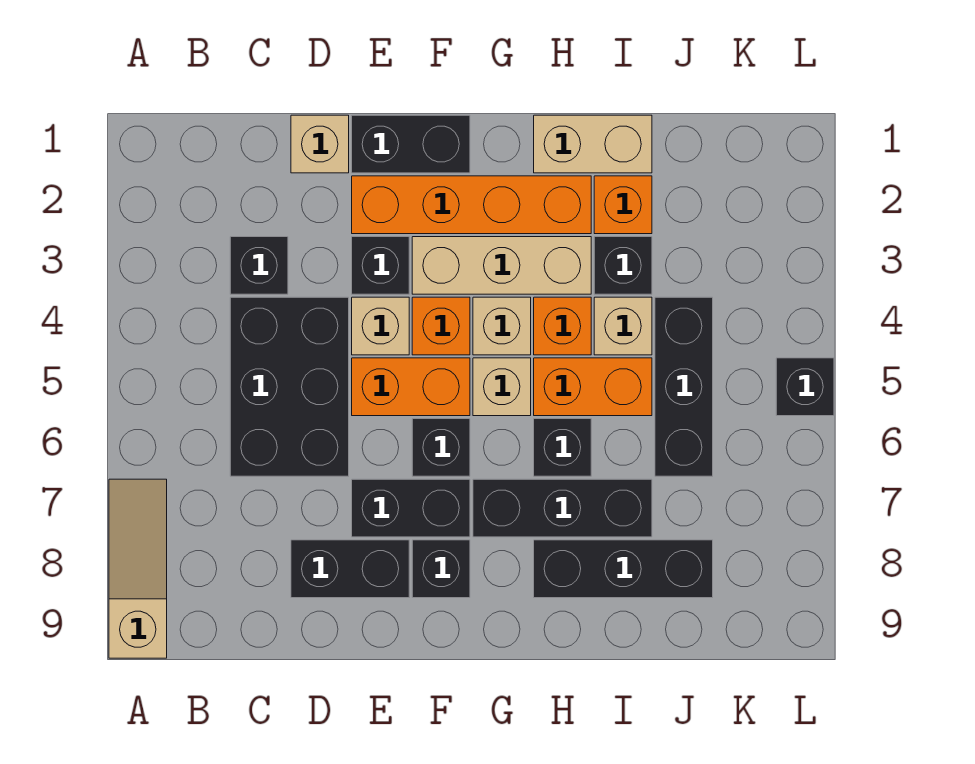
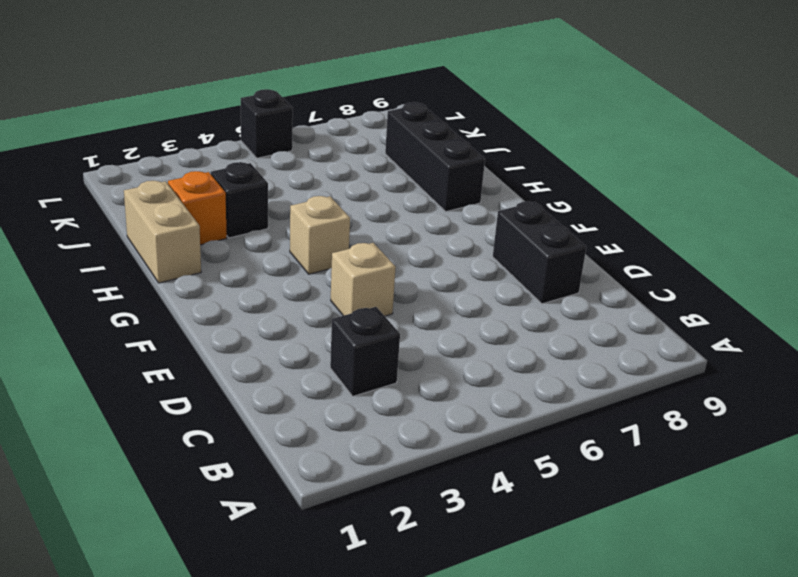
none -> tan slope A7:A9 level 1 top 9
none -> black brick C4:D6 level 1
none -> tan brick D1 level 1

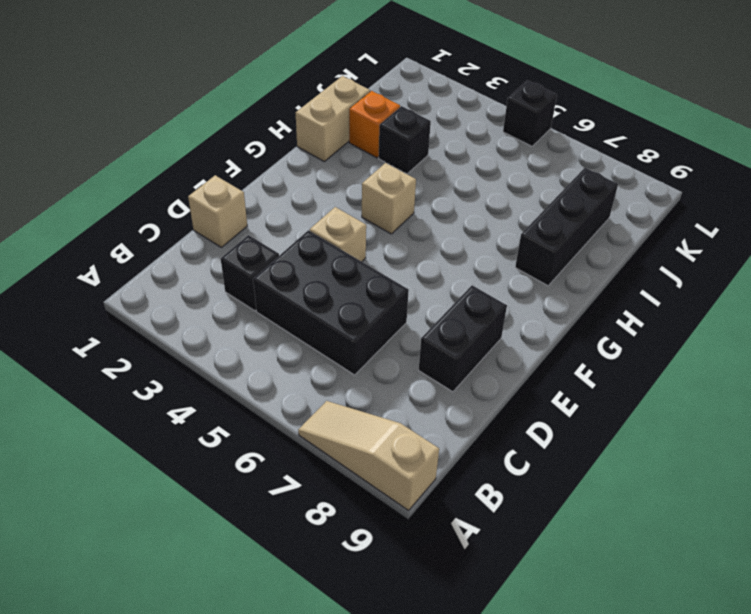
none -> black brick E1:F1 level 1
none -> orange brick E2:H2 level 1
none -> black brick E3 level 1

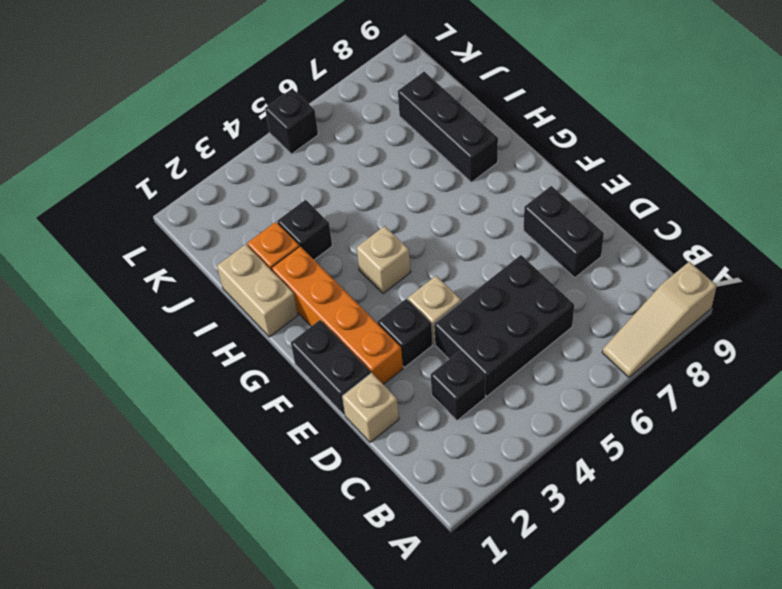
none -> orange brick E5:F5 level 1
none -> black brick E7:F7 level 1
none -> tan brick F3:H3 level 1

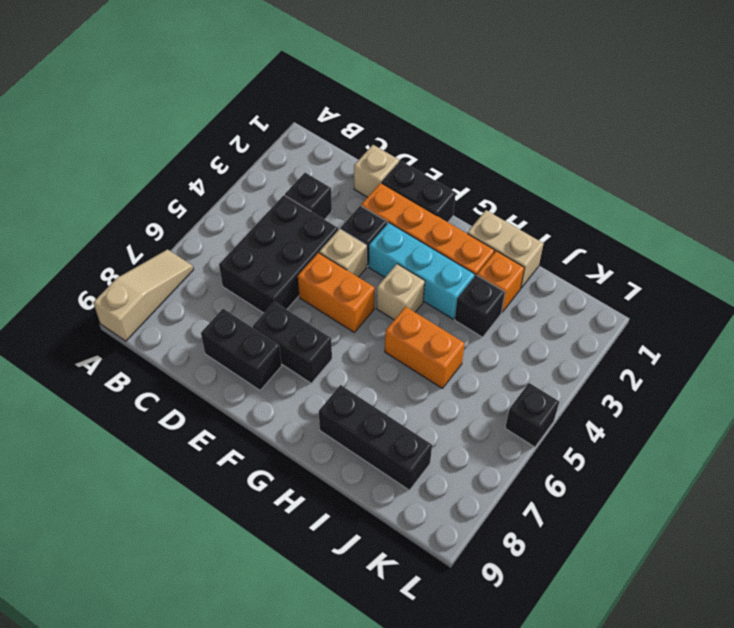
cyan brick F3:H3 level 1 -> tan brick F3:H3 level 1
none -> orange brick F4 level 1
none -> black brick F6 level 1
none -> black brick F8 level 1

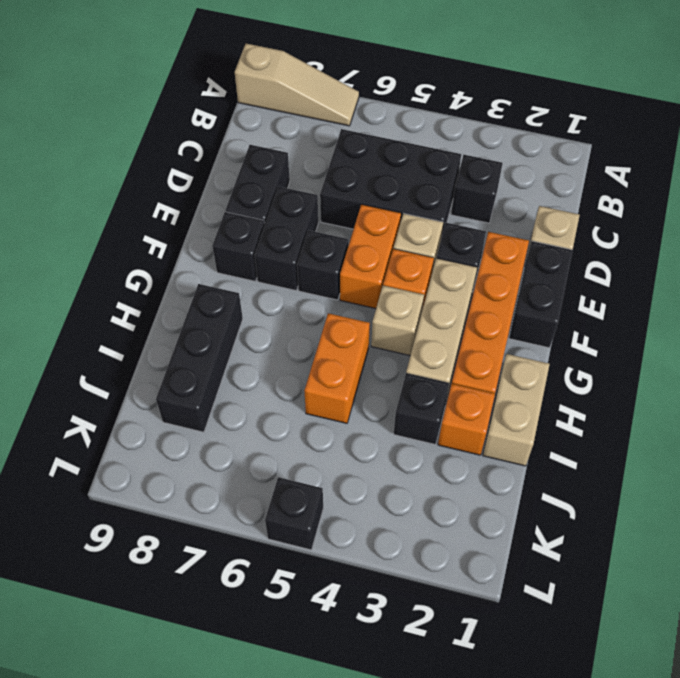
none -> tan brick G5 level 1
none -> black brick G7:I7 level 1
none -> orange brick H4 level 1

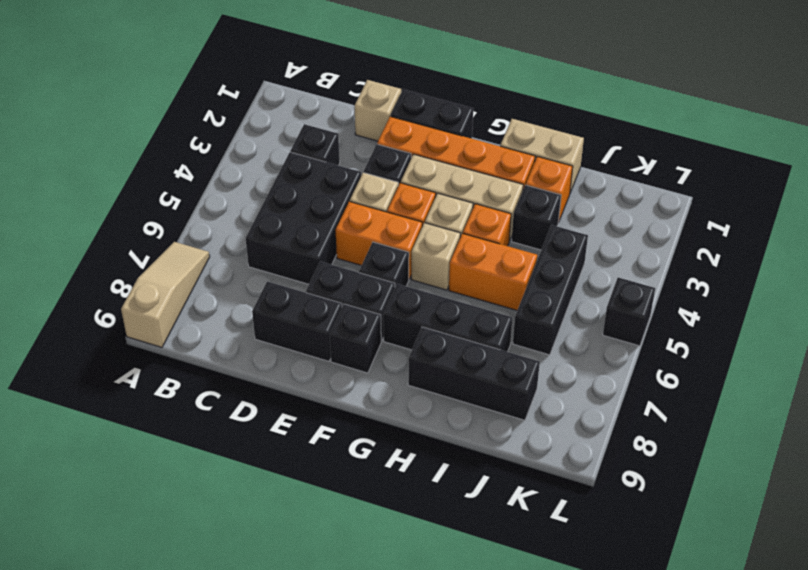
none -> black brick H6 level 1
none -> tan brick I4 level 1

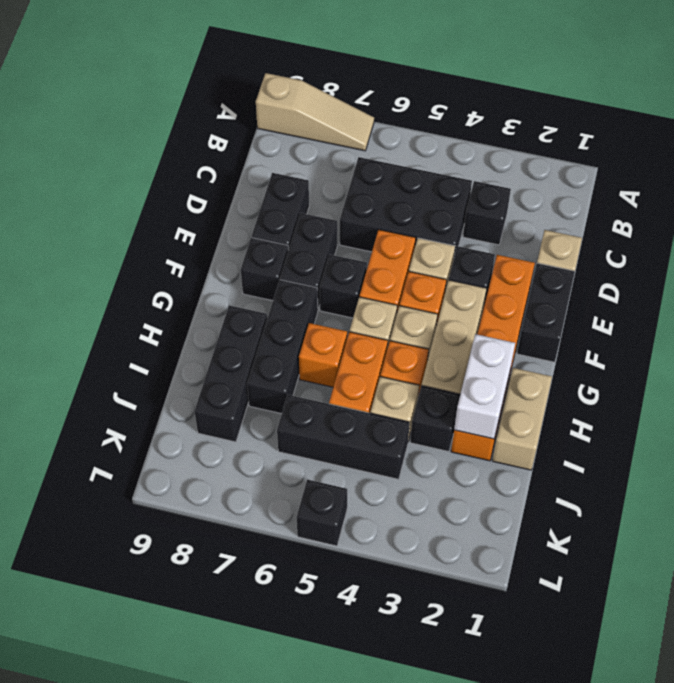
white brick H2:I2 level 2 -> none
orange brick H6 level 1 -> black brick H6 level 1

